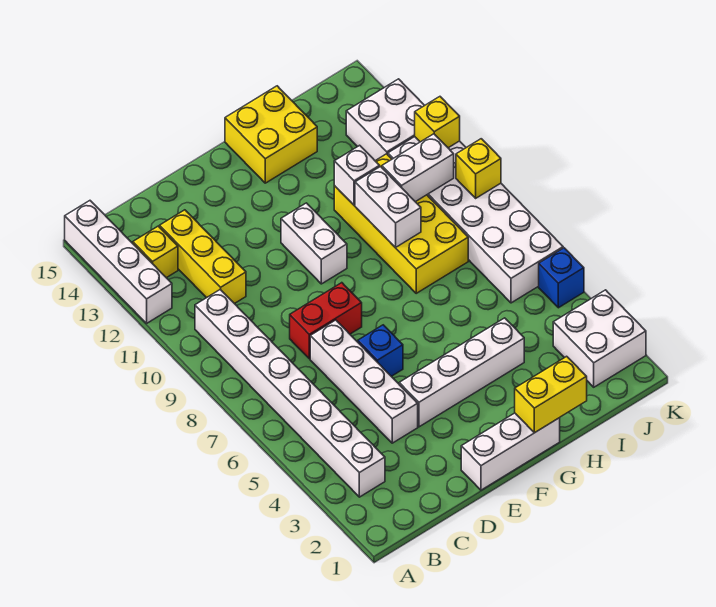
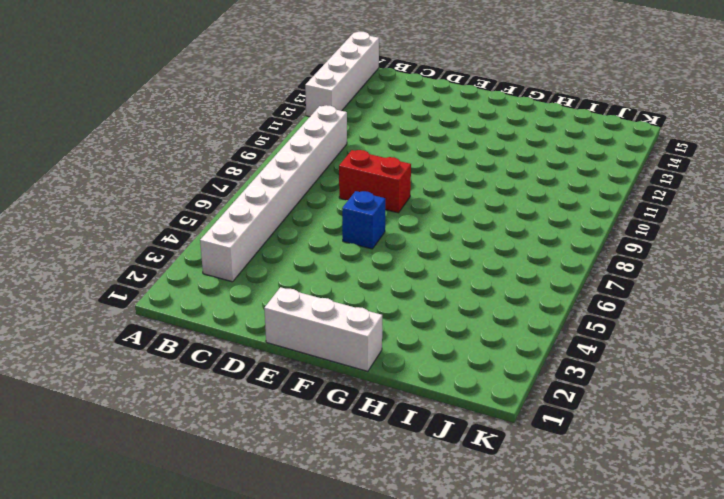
none -> yellow brick B13 level 1
none -> yellow brick C11:C13 level 1
none -> white brick D4:D7 level 1

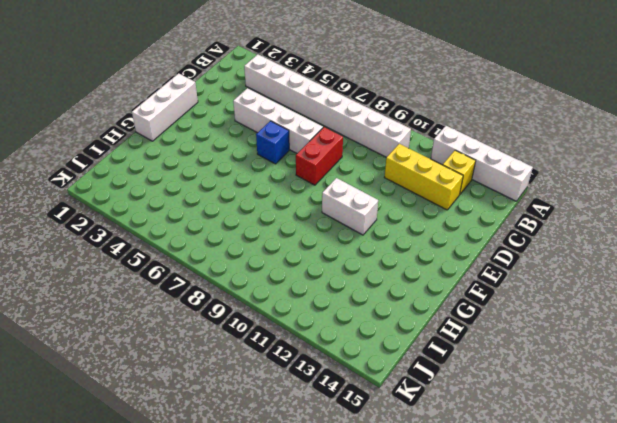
none -> white brick E4:H4 level 1
none -> yellow brick G14:H15 level 1
none -> yellow brick H8:I11 level 1

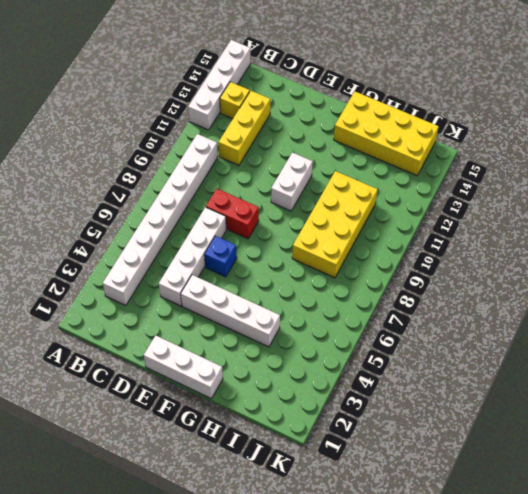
yellow brick G14:J15 level 1 -> yellow brick G14:H15 level 1
none -> white brick J2:K3 level 1
none -> white brick J6:K11 level 1
none -> white brick J12:K13 level 1

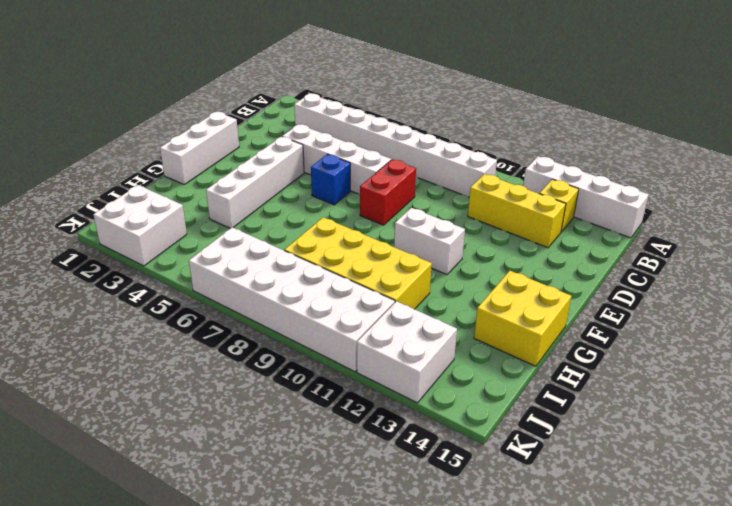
none -> blue brick K5 level 1
none -> yellow brick G1:H1 level 2
none -> white brick H9:H10 level 2

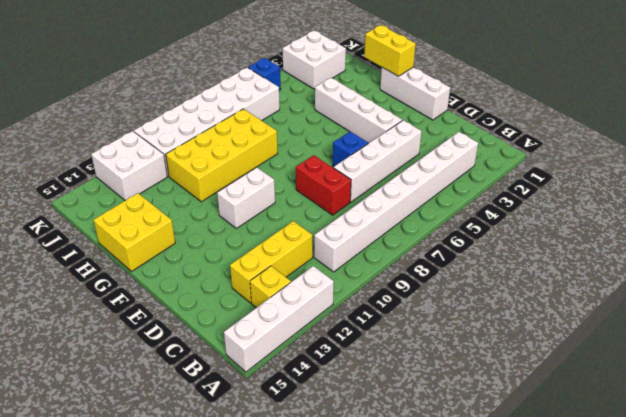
none -> white brick H9:H10 level 2
none -> white brick H11 level 2
none -> white brick I10:J10 level 2

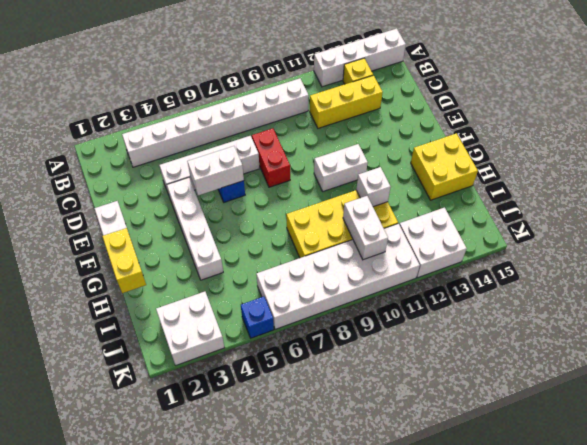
white brick E5:E6 level 2 -> white brick H9:H10 level 2
none -> yellow brick K9 level 2
none -> yellow brick K11 level 2

